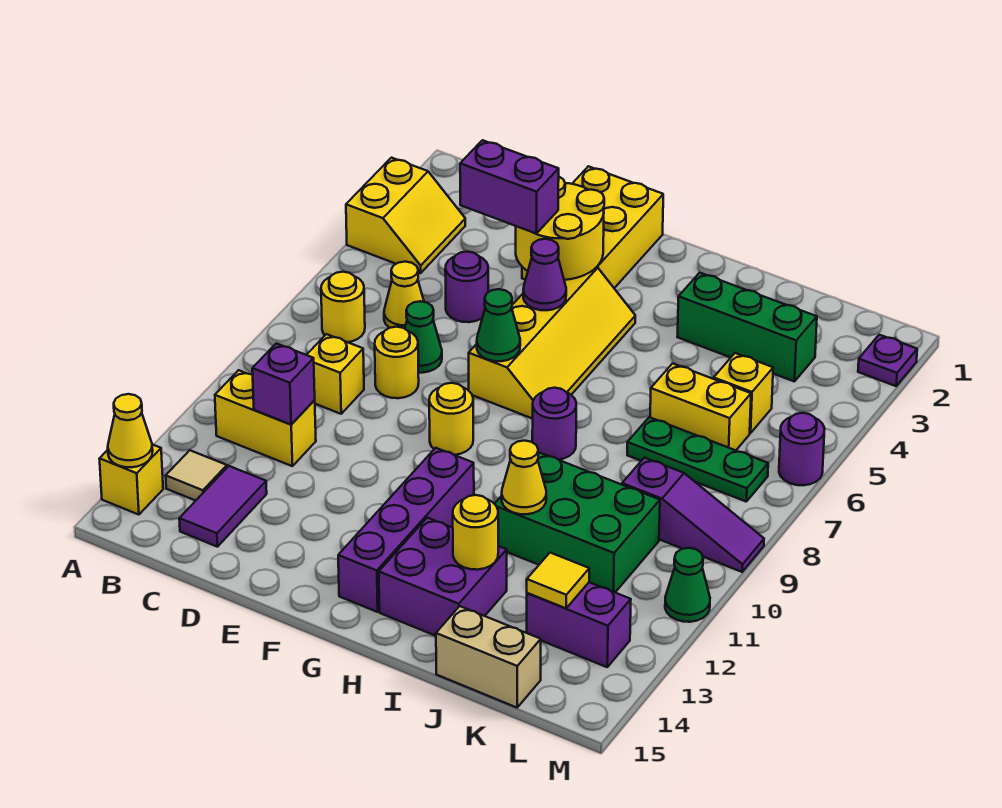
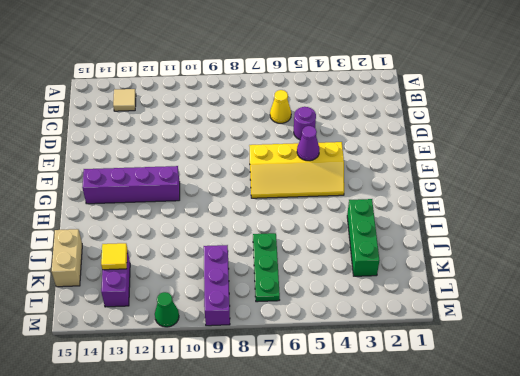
purple brick K9:M9 level 1 -> purple slope K9:M9 level 1 top K
none -> yellow slope A3:B4 level 1 top A
none -> yellow brick A14 level 1
none -> yellow round brick B7 level 1
none -> yellow brick B11:C11 level 1

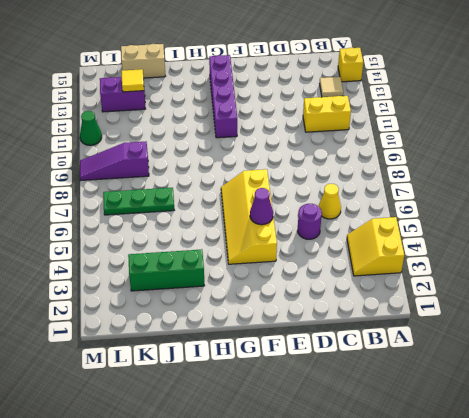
none -> yellow round brick B7 level 1
none -> yellow brick C9 level 1
none -> purple tile C13:C14 level 1
none -> green cone D7 level 1

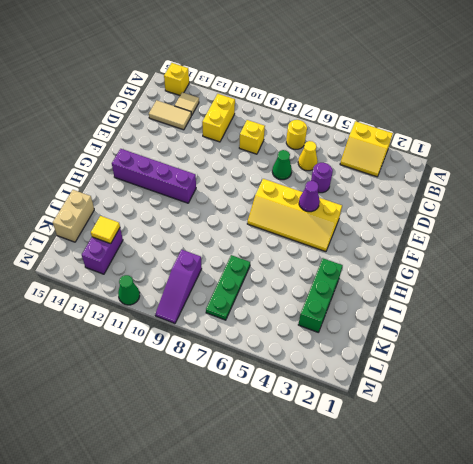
tan tile C13:C14 level 1 -> purple tile C13:C14 level 1
none -> yellow round brick D8 level 1
none -> yellow brick E1:F3 level 1
none -> yellow round brick F9 level 1
none -> purple round brick H8 level 1

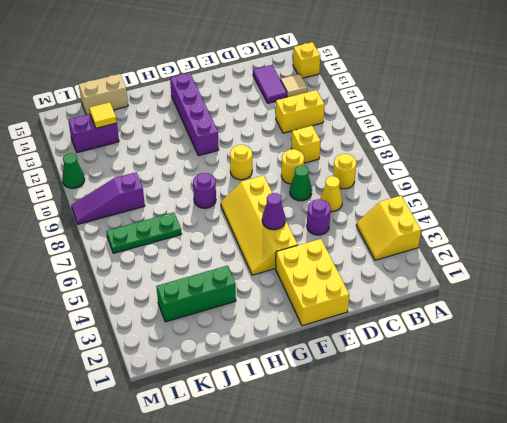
none -> purple brick H13:I14 level 1
none -> green brick I10:K11 level 1
none -> yellow brick J6:K6 level 1
none -> yellow brick K5 level 1

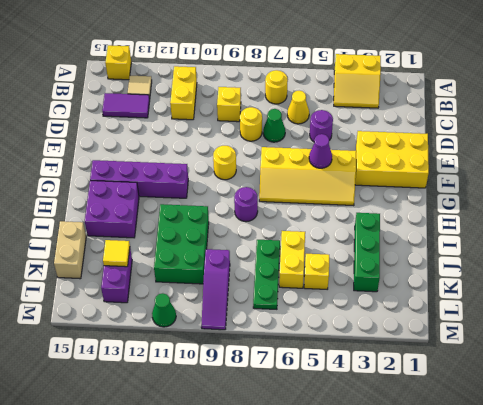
none -> purple plate M2 level 1
none -> purple round brick M6 level 1
none -> yellow cone A14 level 2
none -> purple brick C11 level 2

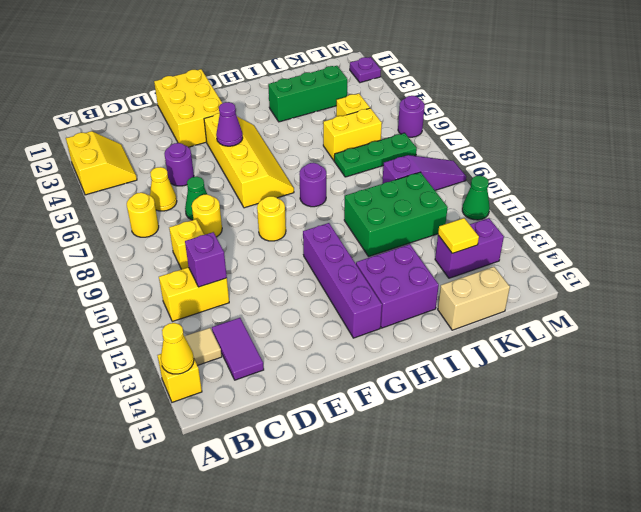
none -> yellow round brick E3:F4 level 2
none -> green cone F7 level 2
none -> yellow cone I11 level 2
none -> yellow round brick I13 level 2

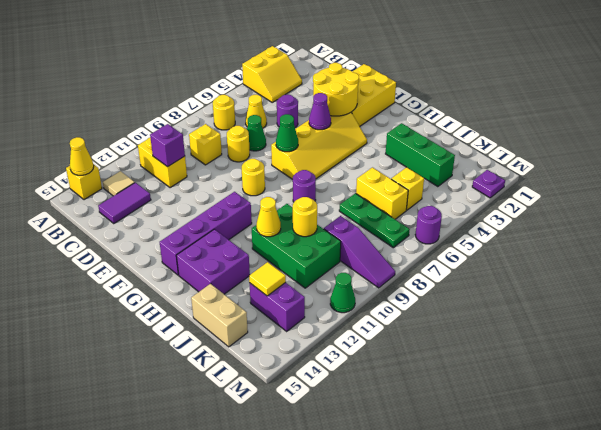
yellow round brick J10 level 2 -> yellow round brick I13 level 2
none -> purple brick D4:E4 level 3

